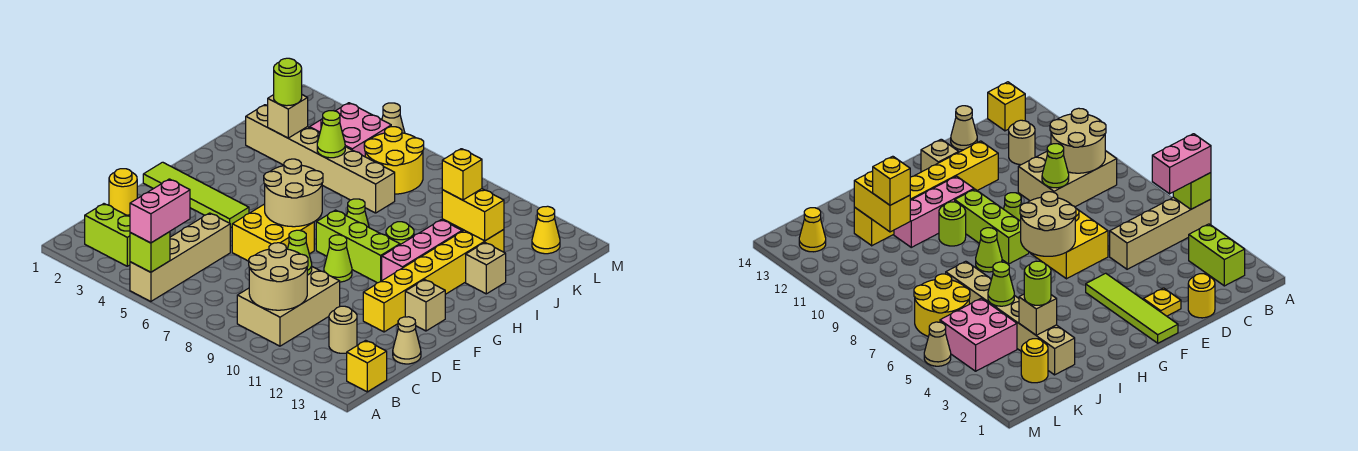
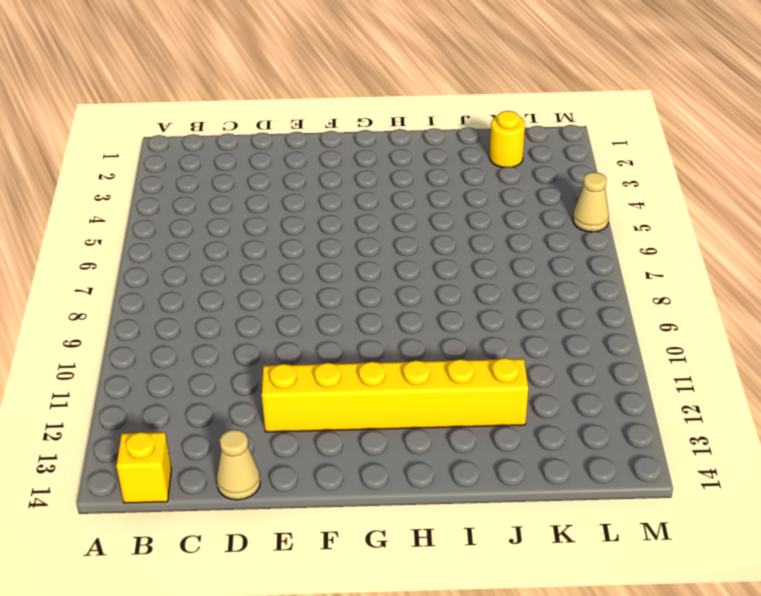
none -> tan brick A5:D5 level 1
none -> lime brick B2:B3 level 1
none -> tan brick B9:D10 level 1
none -> tan round brick C12 level 1

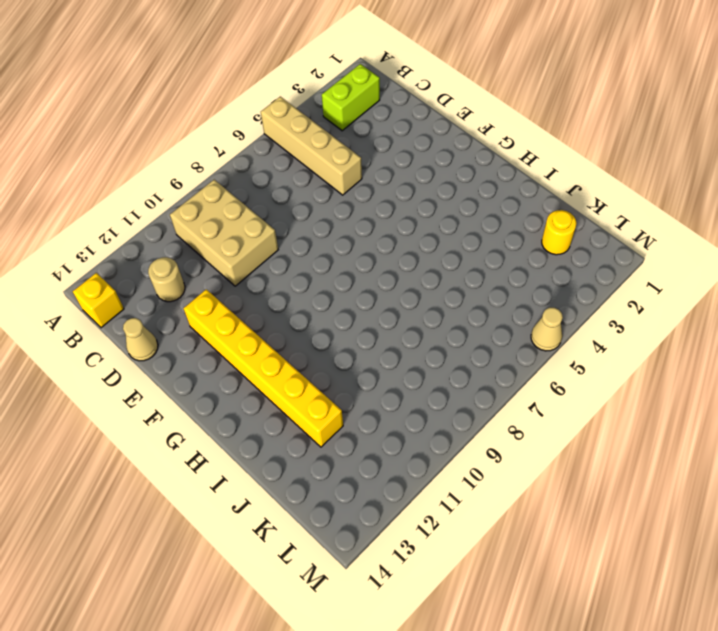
none -> yellow round brick D1 level 1
none -> yellow plate E2 level 1
none -> yellow brick E6:F7 level 1
none -> lime tile F1:F4 level 1

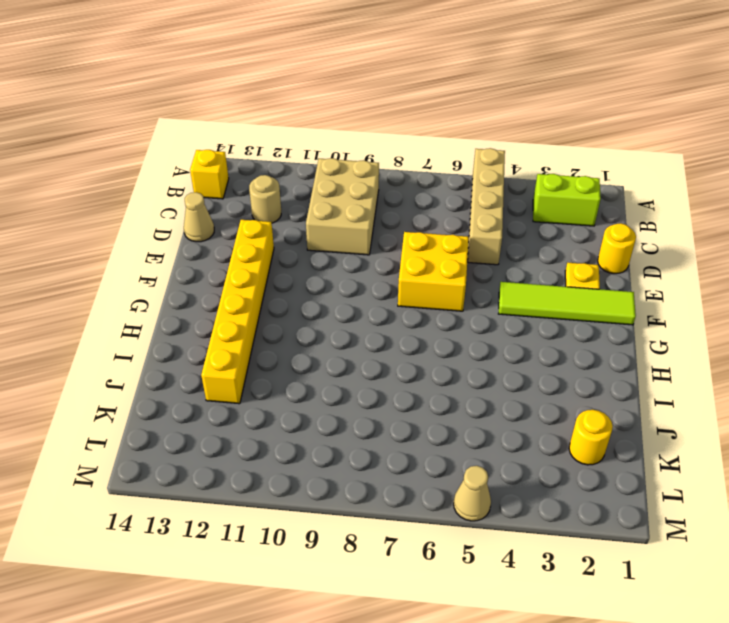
none -> lime cone F9 level 1
none -> tan brick F13 level 1
none -> lime brick G8:G10 level 1
none -> pink brick G11:I11 level 1

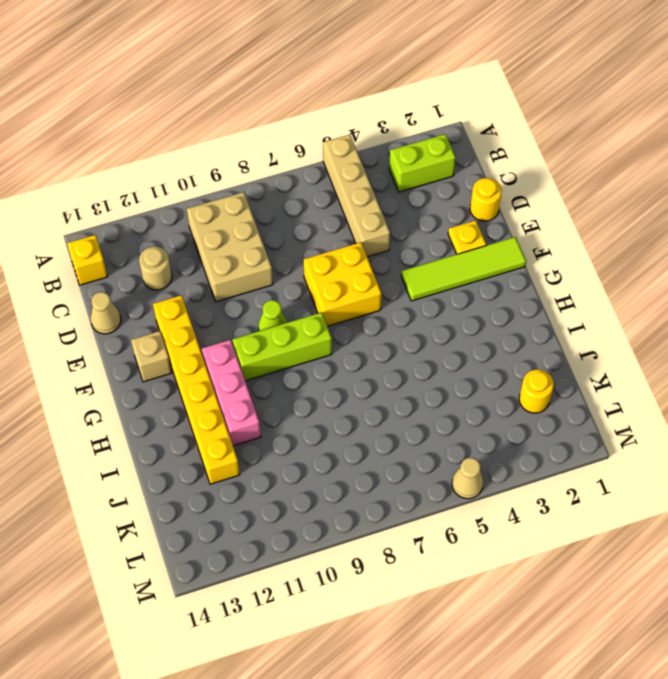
none -> lime cone H8 level 1
none -> lime round brick H10 level 1
none -> tan brick I13 level 1
none -> tan brick J2:J7 level 1

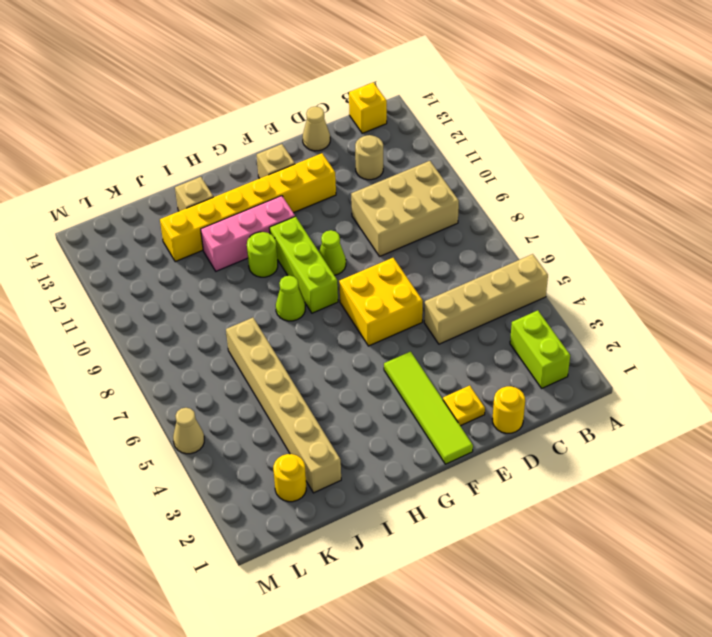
none -> pink brick K4:L5 level 1
none -> yellow round brick K6:L7 level 1
none -> yellow cone L13 level 1
none -> lime brick A5 level 2

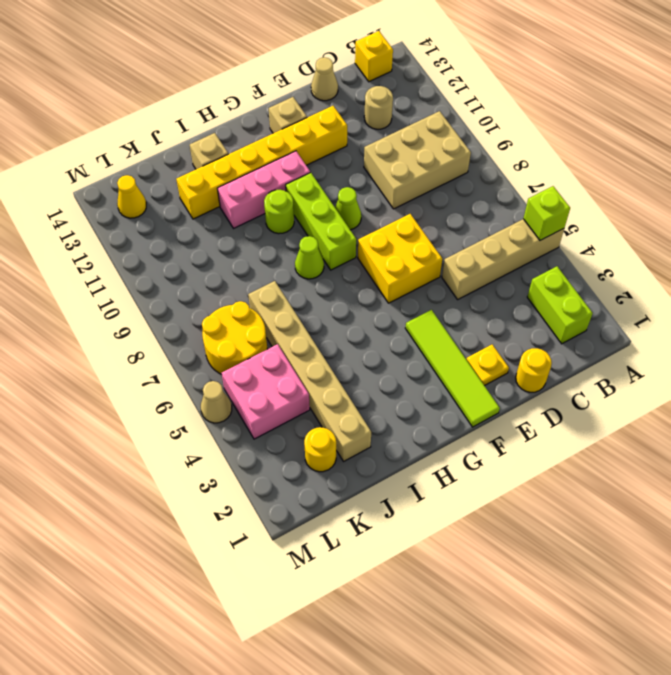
none -> tan round brick B9:C10 level 2
none -> lime cone D9 level 2
none -> tan round brick F6:G7 level 2
none -> tan brick J3 level 2

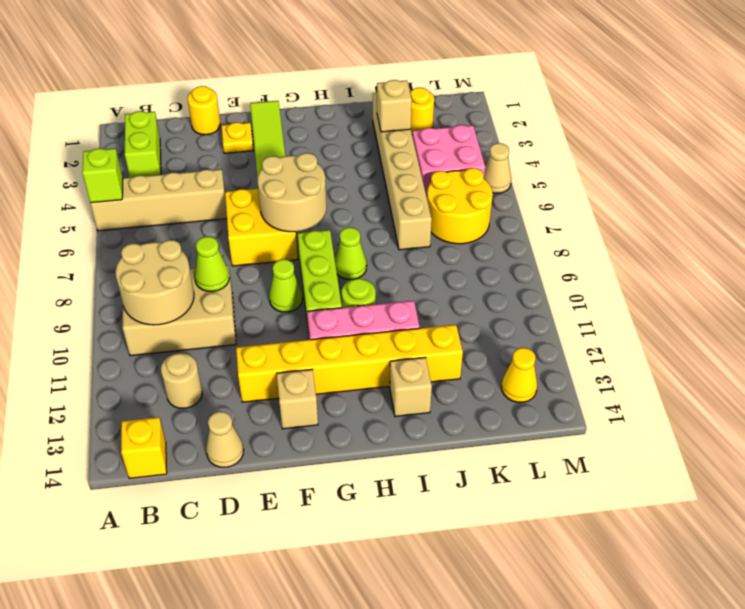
none -> lime cone J5 level 2
none -> yellow brick J11:J12 level 2
none -> pink brick A5:B5 level 3
none -> lime round brick J3 level 3

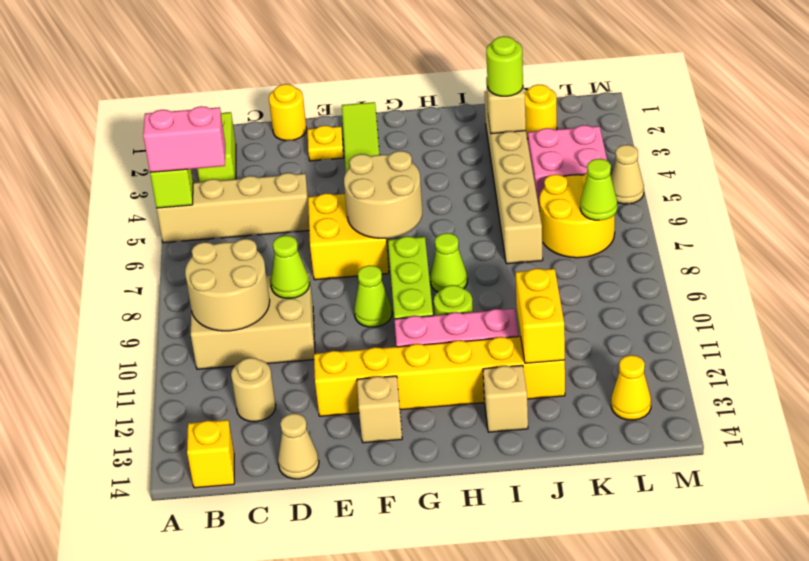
lime cone L7 level 2 -> lime cone J5 level 2
none -> yellow brick J11 level 3

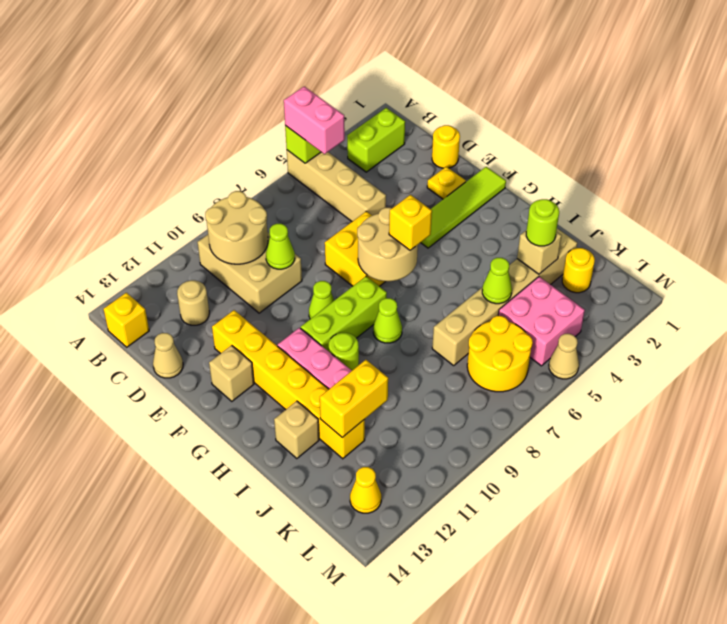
yellow brick G6 level 3 -> yellow brick J11 level 3

